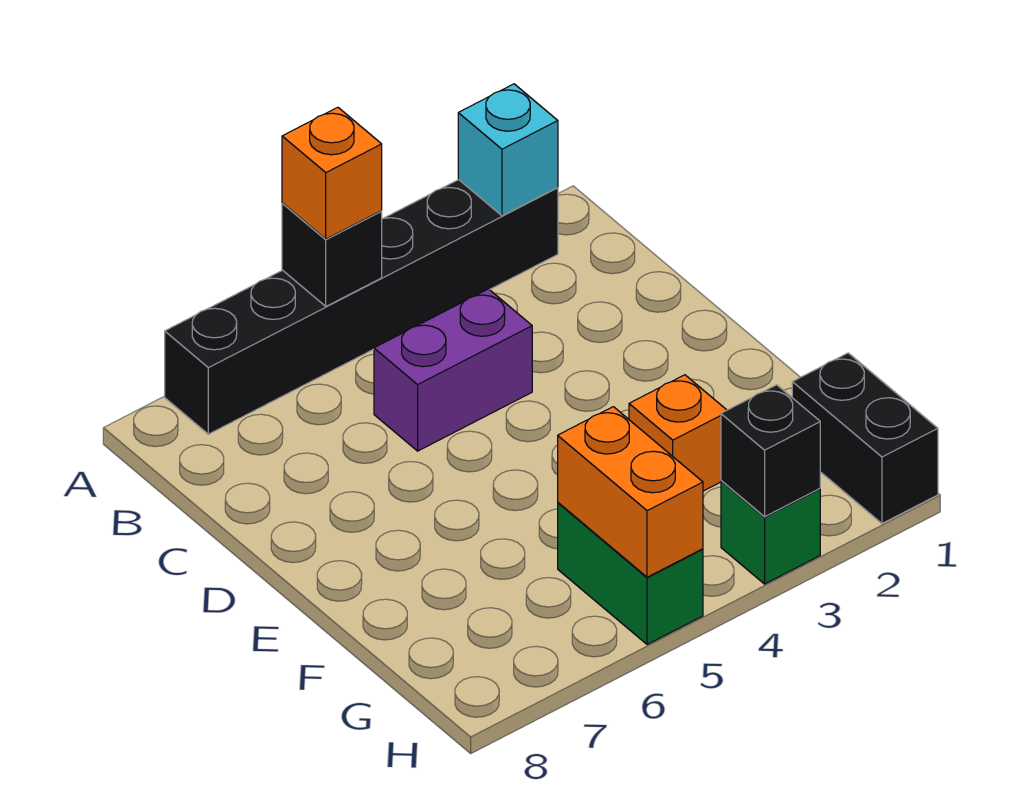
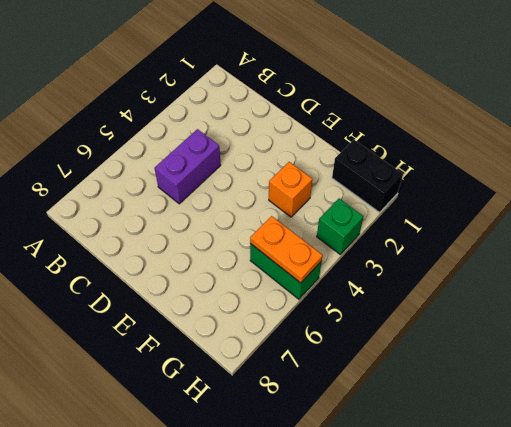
orange plate G5:H5 level 2 -> orange brick G5:H5 level 2
none -> black brick A2:A7 level 1
none -> cyan brick A2 level 2

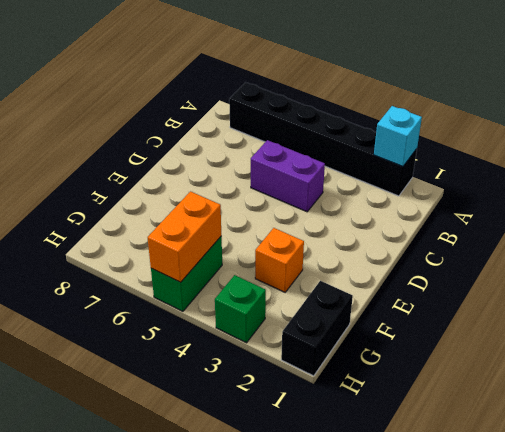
none -> black brick A5 level 2
none -> black brick H3 level 2

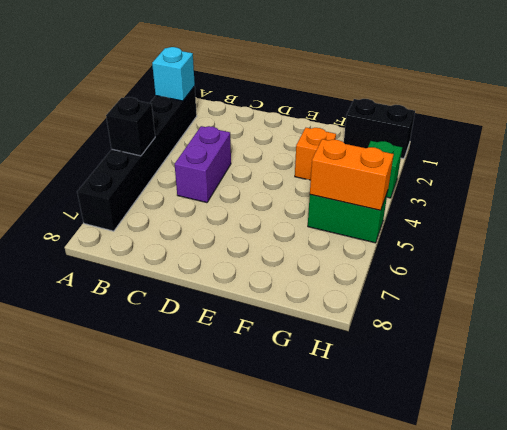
none -> black brick H3 level 2
none -> orange brick A5 level 3

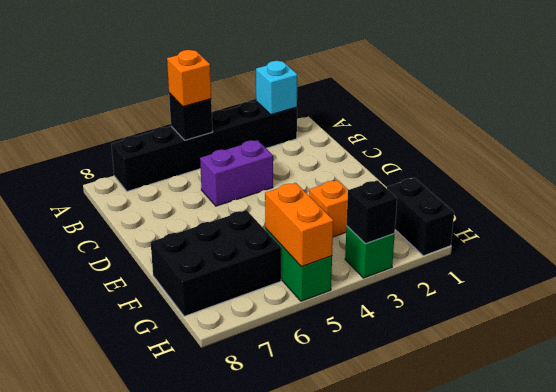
black brick F6:G8 level 1 -> none

